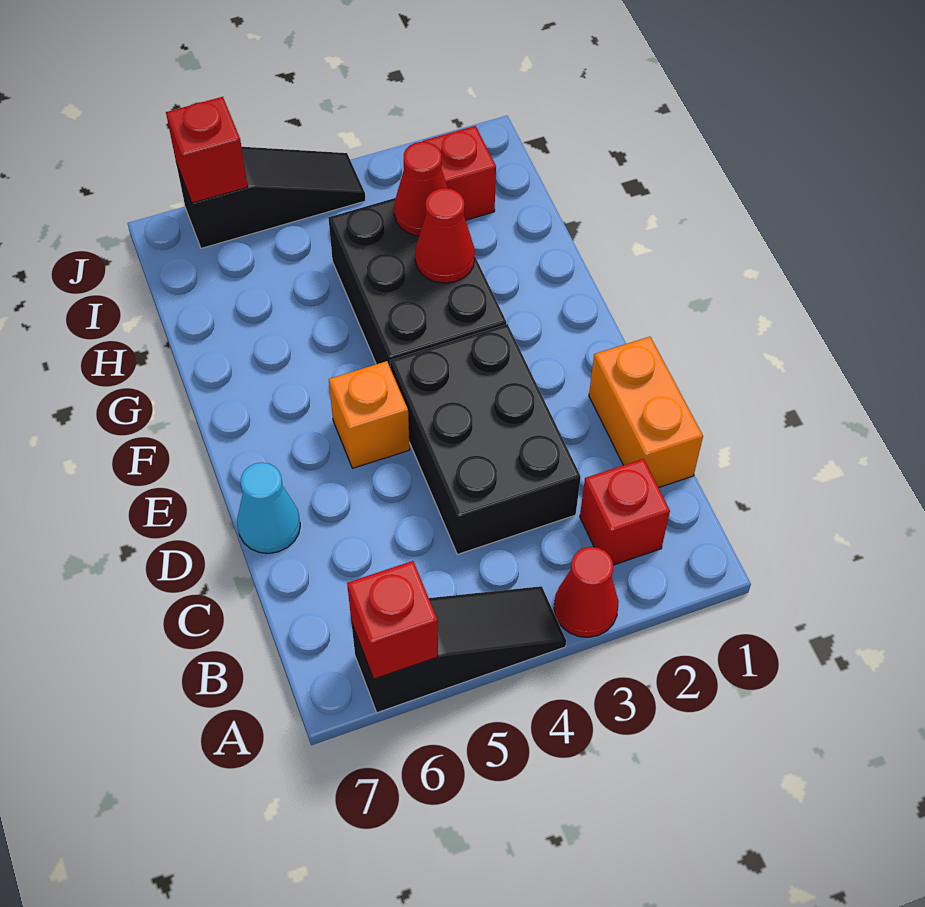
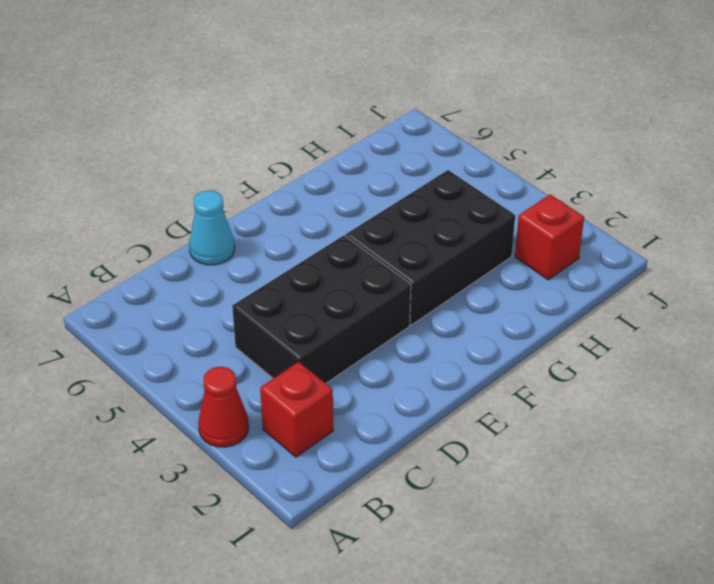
none -> black slope A4:A6 level 1 top 6
none -> orange brick C1:D1 level 1
none -> orange brick E5 level 1

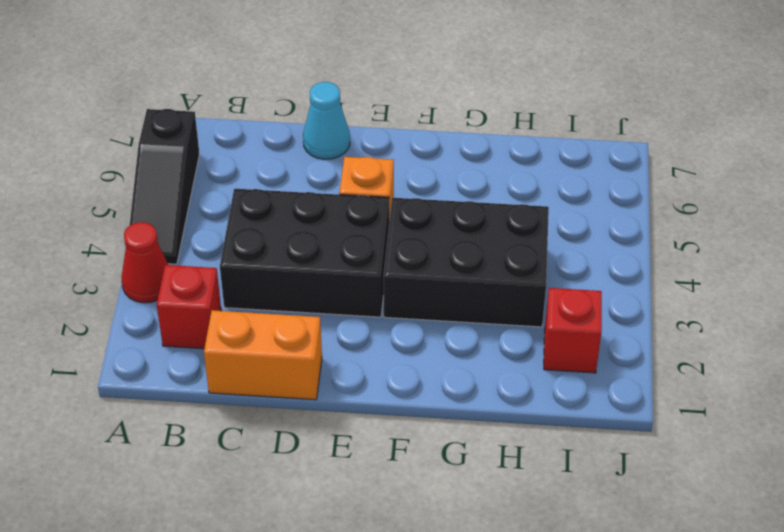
none -> black slope J4:J6 level 1 top 6
none -> red brick A6 level 2
none -> red cone G3 level 2

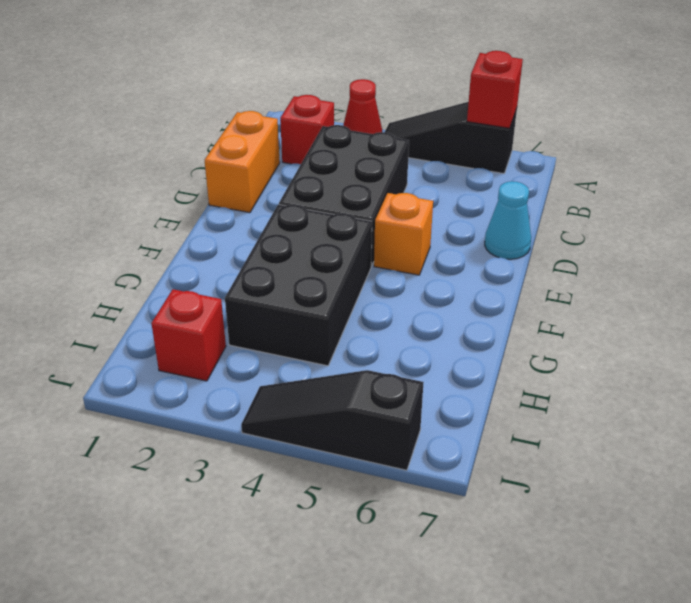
none -> red cone G3 level 2
none -> red cone H3 level 2
none -> red brick J6 level 2

